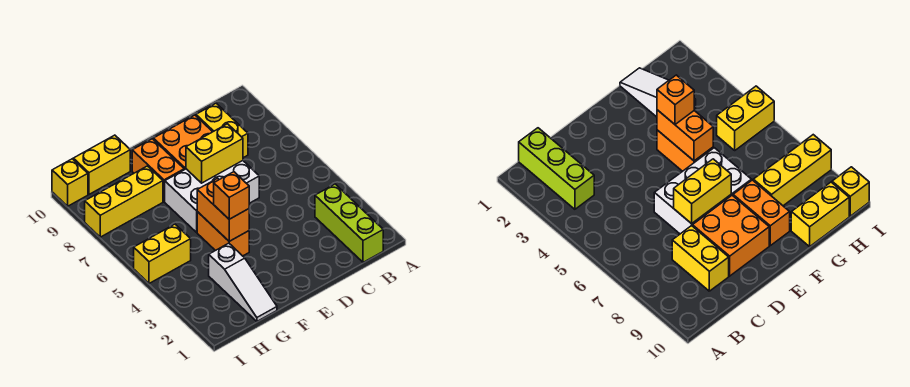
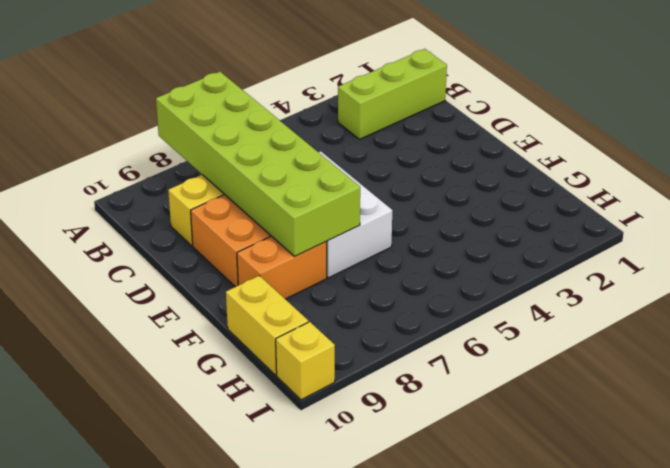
lime brick A7:F8 level 2 -> yellow brick D7:E7 level 2
none -> orange brick F4:F5 level 1
none -> white slope G1:G3 level 1 top 3
none -> yellow brick G8:I8 level 1

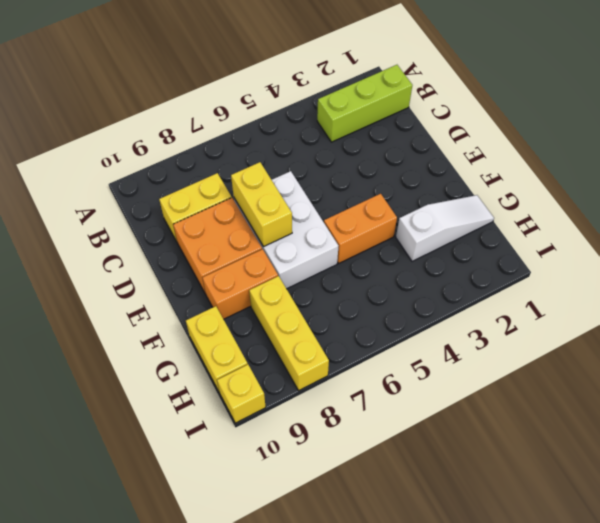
none -> yellow brick H5:I5 level 1
none -> orange brick F4:F5 level 2
none -> orange brick F4 level 3

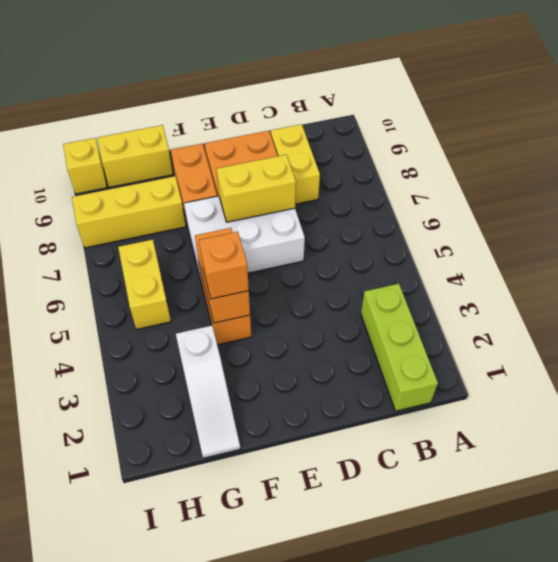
yellow brick H5:H6 level 1 -> yellow brick H5:I5 level 1

